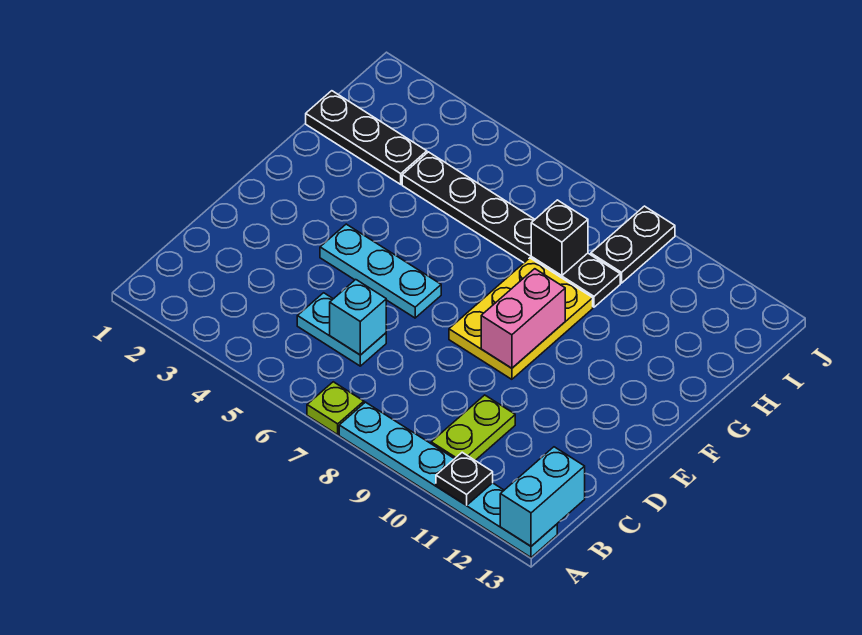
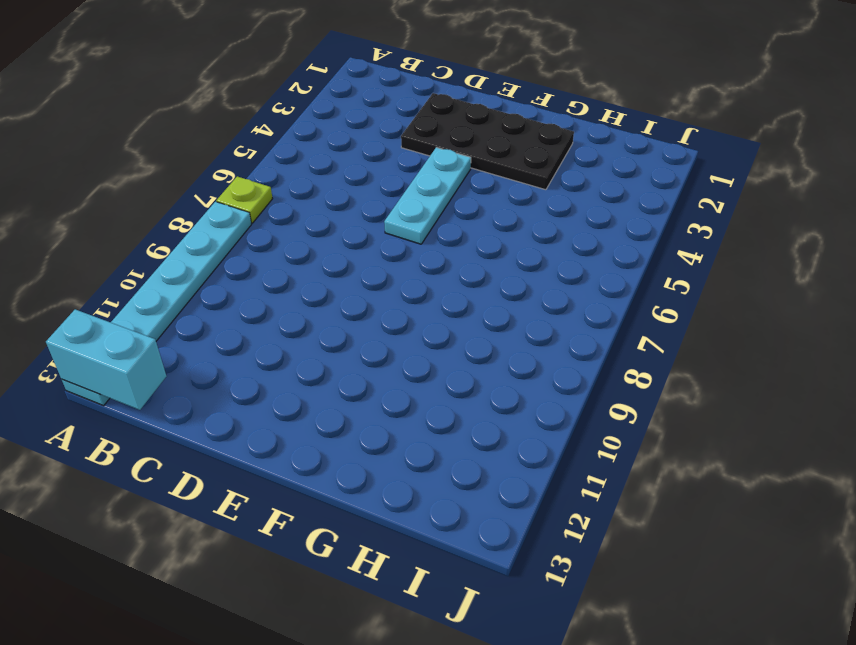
black plate D2:G3 level 1 -> none
none -> lime plate B10:C10 level 1
none -> cyan plate C5:C6 level 1
none -> yellow plate E8:G9 level 1

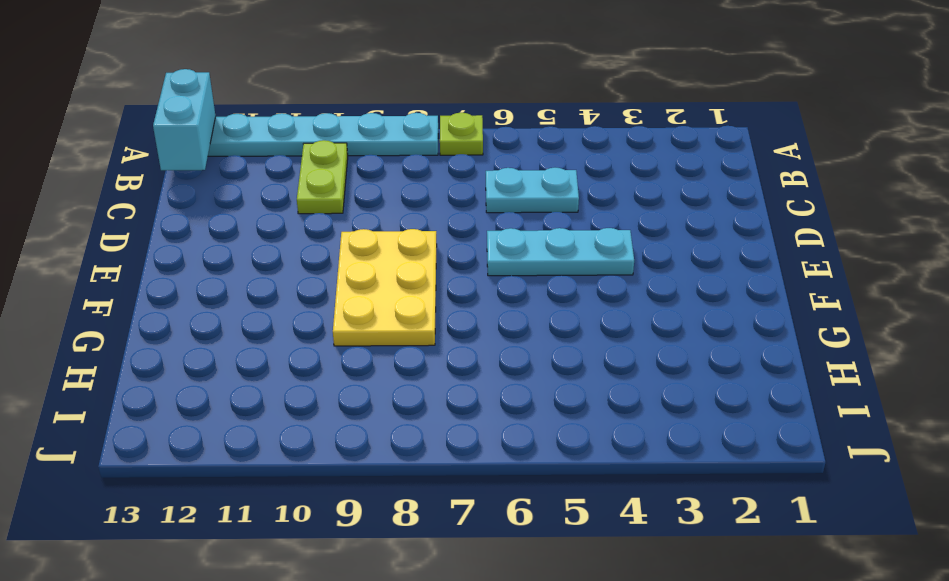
none -> black plate H1:H3 level 1
none -> black plate H4:H9 level 1
none -> black plate I9:J9 level 1

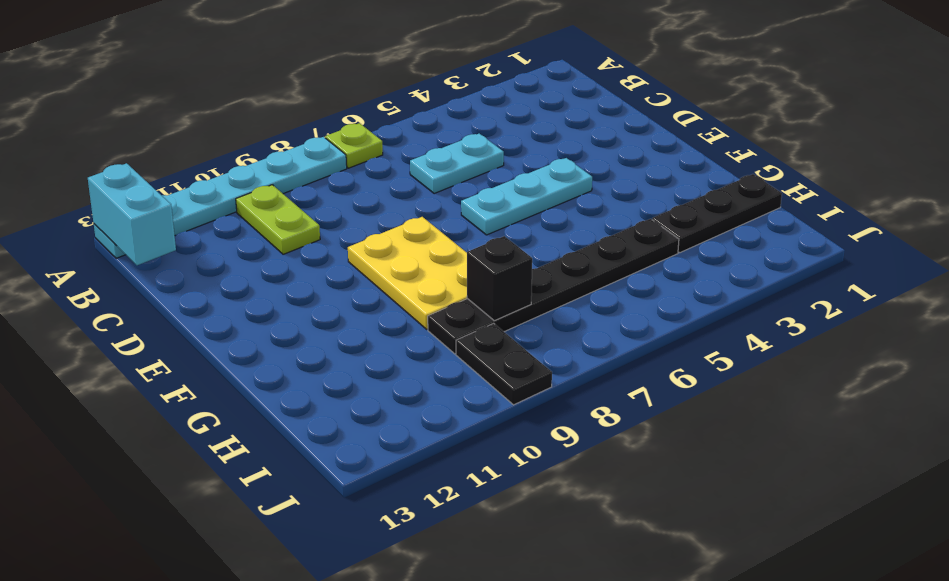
none -> black plate A11 level 2
none -> cyan brick C6 level 2
none -> pink brick E9:F9 level 2

